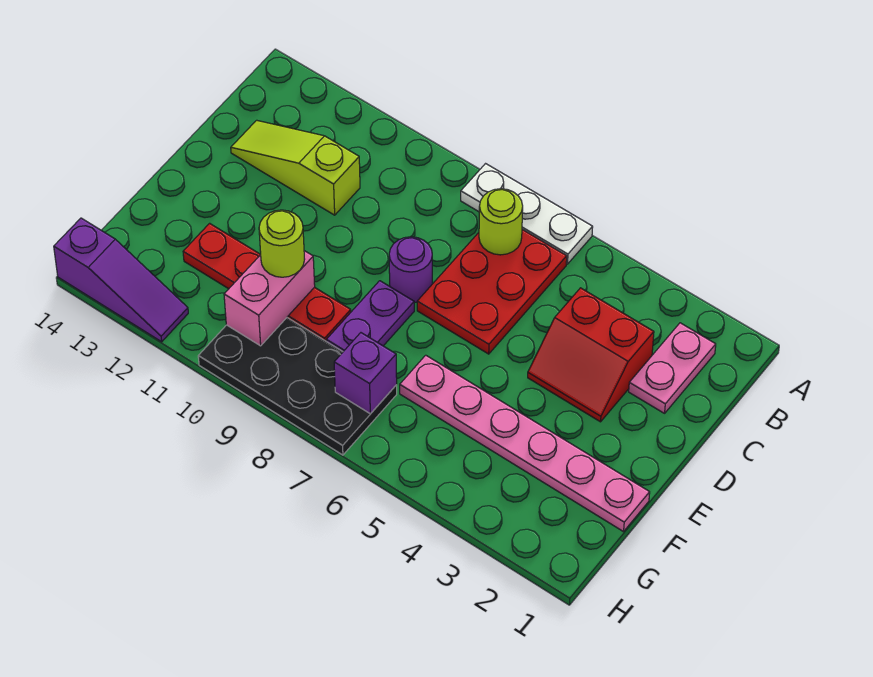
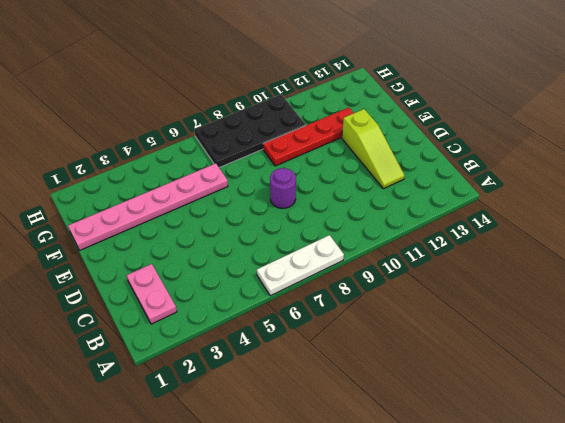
lime slope C12:E12 level 1 top E -> lime slope C11:C13 level 1 top 11
none -> red plate B6:D7 level 1
none -> red slope C3:D4 level 1 top C
none -> purple plate E8:F8 level 1

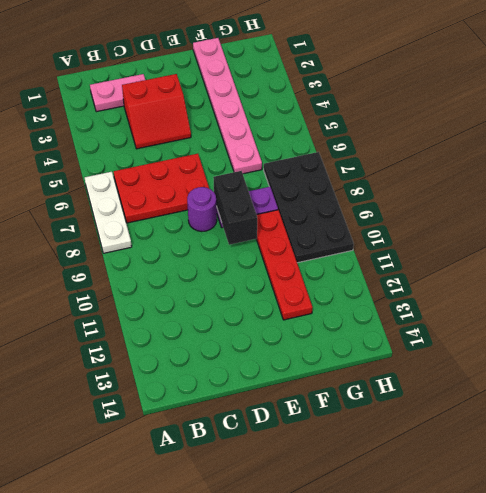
red slope C3:D4 level 1 top 3 -> red slope C3:D4 level 1 top C
black brick E8:E9 level 2 -> none
none -> lime slope C11:C13 level 1 top 11
none -> purple slope H12:H14 level 1 top 14
none -> lime round brick B7 level 2

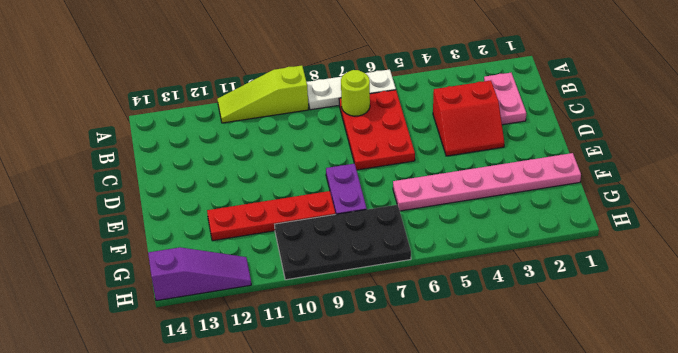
lime slope A9:A11 level 1 top 9 -> lime slope C11:C13 level 1 top 11
none -> purple round brick D8 level 1
none -> pink brick F10:G10 level 2
none -> purple brick G7 level 2

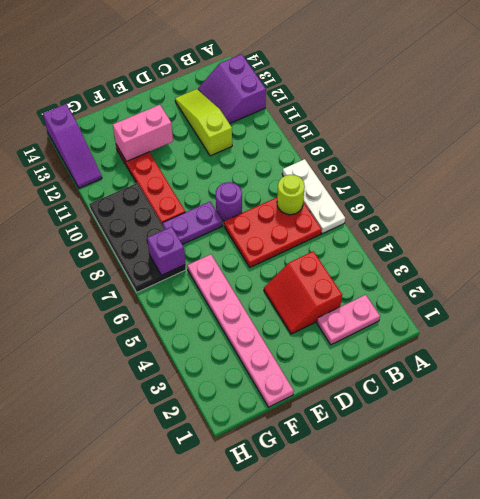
purple slope A12:B13 level 1 top A -> none
pink brick E12:F12 level 2 -> pink brick F10:G10 level 2
none -> lime round brick F10 level 3

